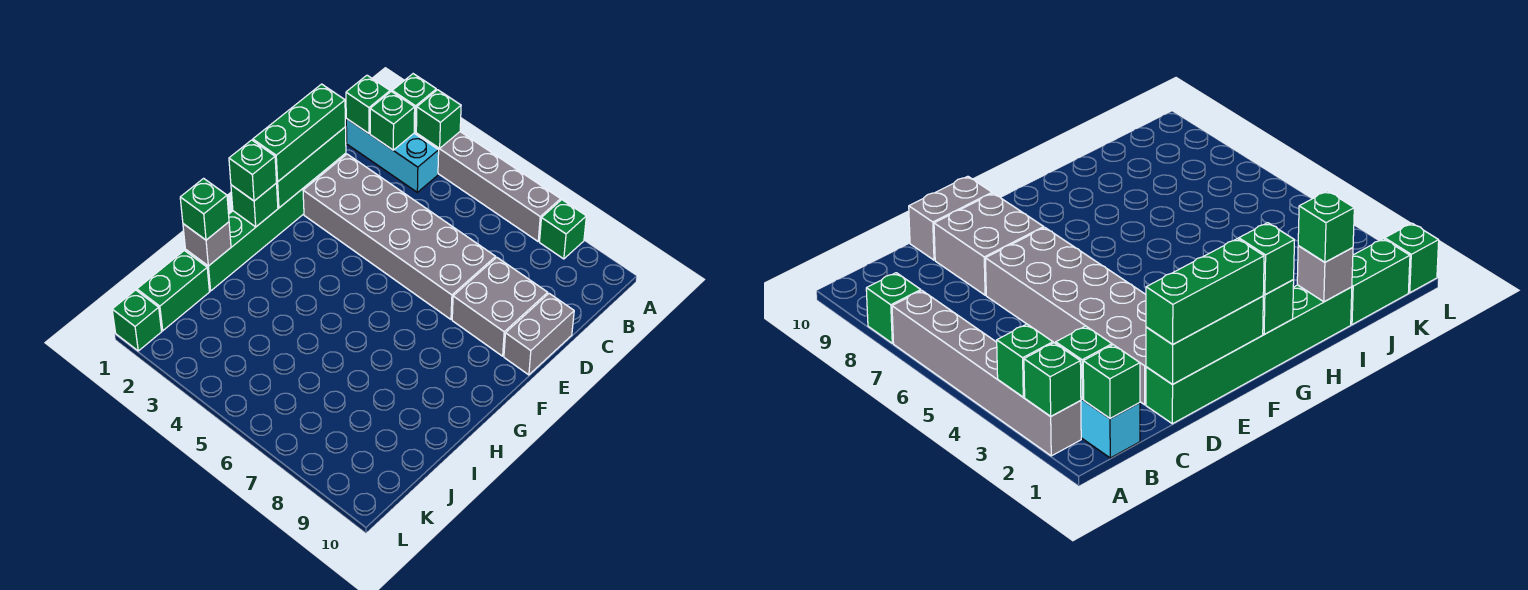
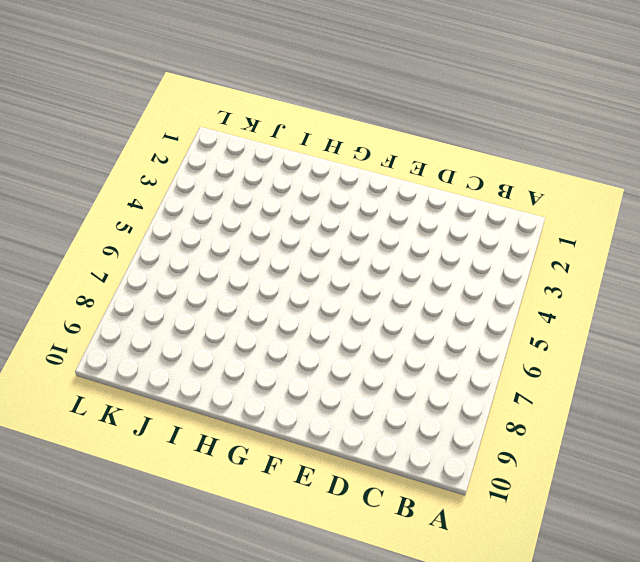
none -> grey brick A2:A7 level 1
none -> green brick A8 level 1
none -> cyan brick B1:B3 level 1

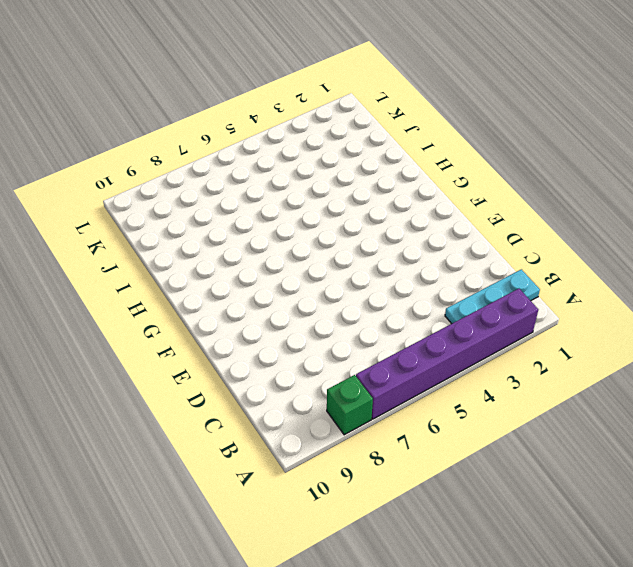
purple brick A2:A7 level 1 -> grey brick A2:A7 level 1
cyan plate B1:B3 level 1 -> cyan brick B1:B3 level 1
none -> green brick D1:I1 level 1
none -> grey brick D2:E7 level 1
none -> grey brick D8:E9 level 1

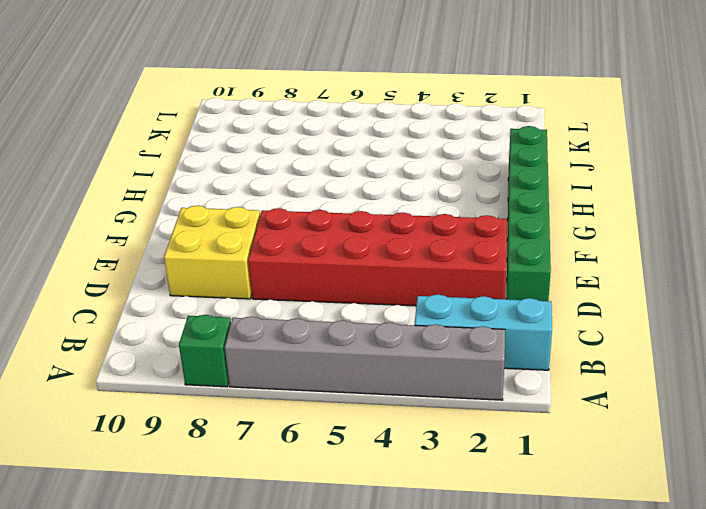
red brick D2:E7 level 1 -> grey brick D2:E7 level 1
yellow brick D8:E9 level 1 -> grey brick D8:E9 level 1
none -> grey brick D10:E10 level 1
none -> green brick J1:K1 level 1
none -> green brick L1 level 1

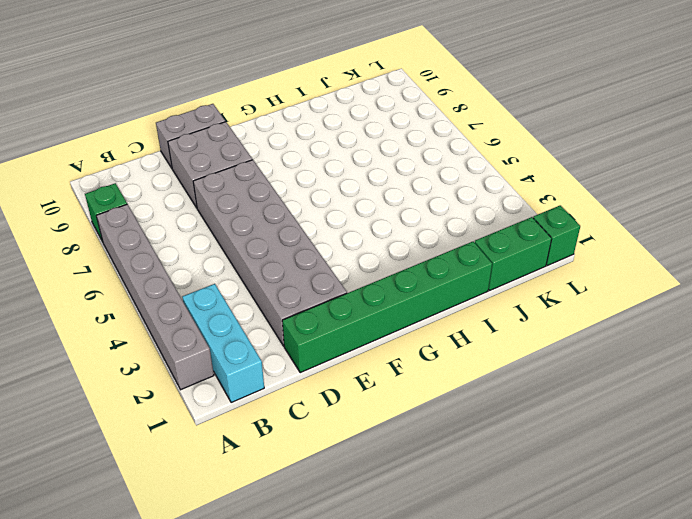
none -> green brick A2 level 2
none -> green brick A3 level 2
none -> green brick B1 level 2

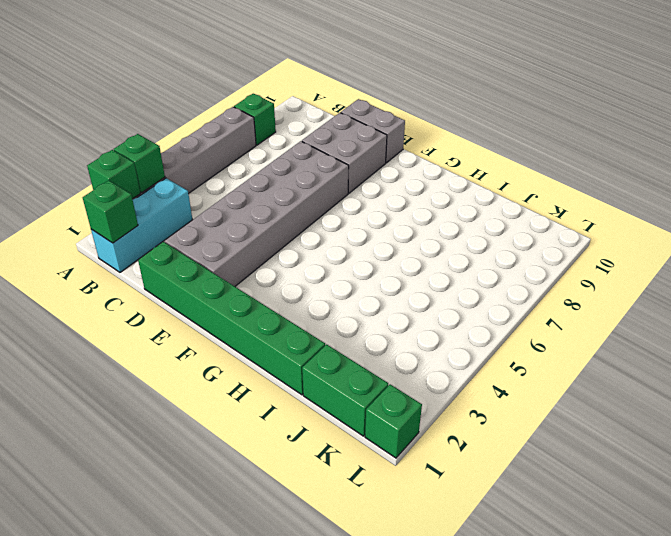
none -> green brick B2 level 2
none -> green brick D1:F1 level 2
none -> green brick G1 level 2

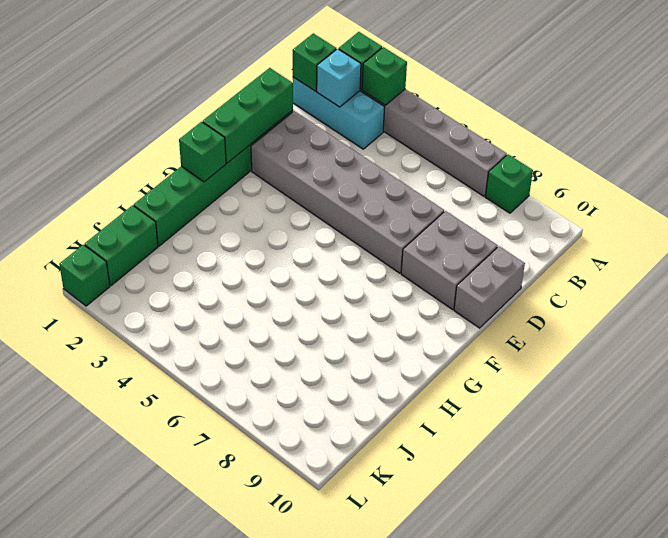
cyan brick B2 level 2 -> green brick B2 level 2
none -> grey brick I1 level 2
none -> green brick D1:F1 level 3
none -> green brick G1 level 3

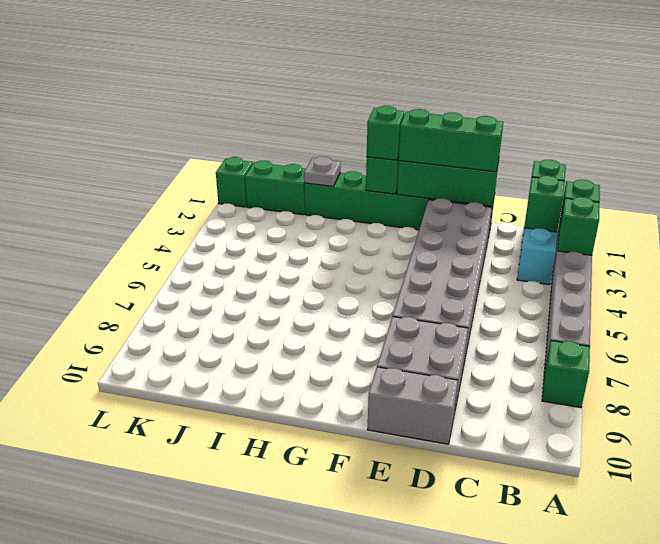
grey plate I1 level 2 -> grey brick I1 level 2
none -> green brick I1 level 3

